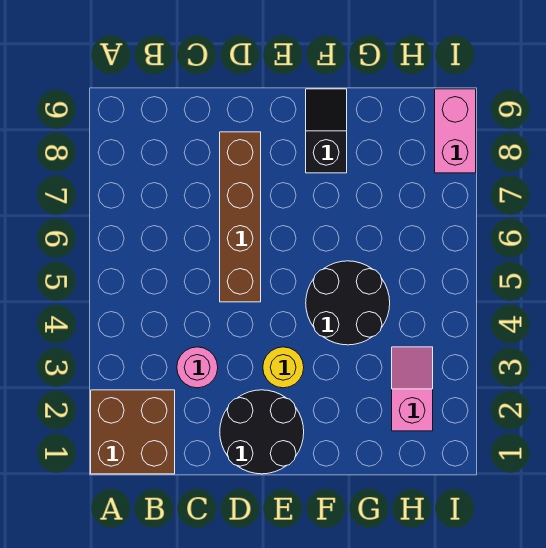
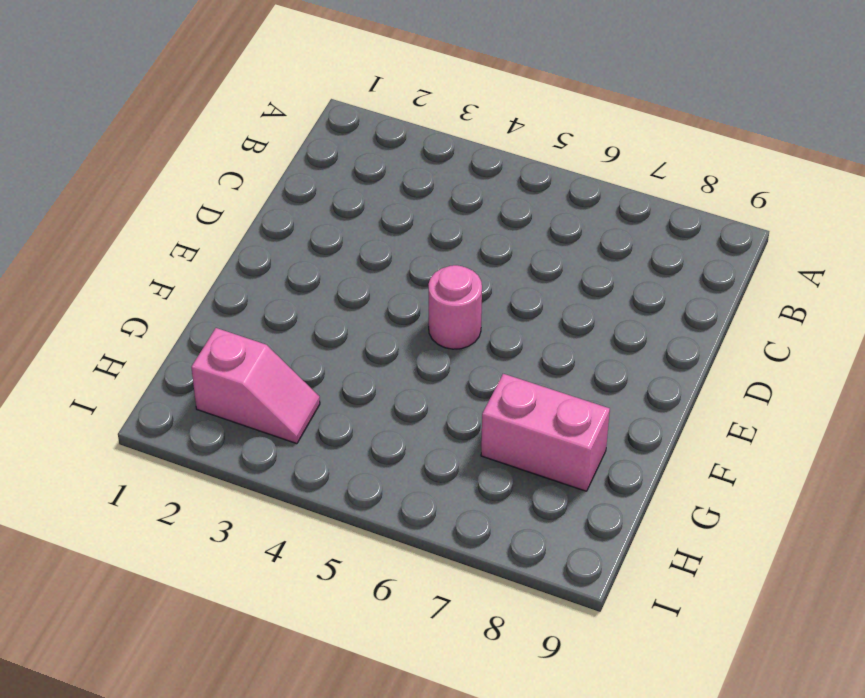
pink round brick E5 level 1 -> pink round brick C3 level 1
pink brick G7:G8 level 1 -> pink brick I8:I9 level 1
none -> brown brick A1:B2 level 1
none -> black round brick D1:E2 level 1

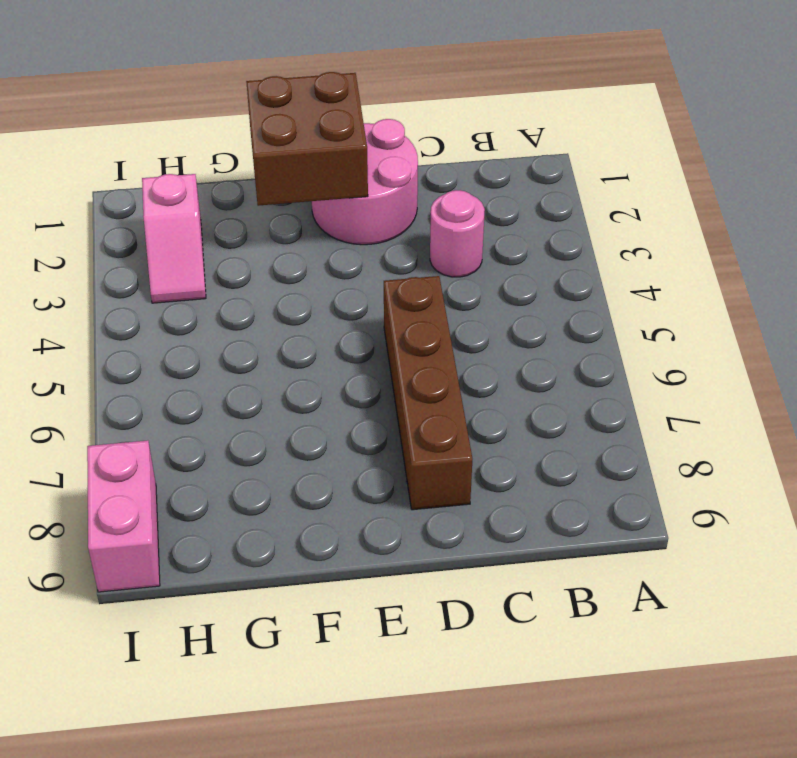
pink round brick D1:E2 level 1 -> black round brick D1:E2 level 1
brown brick E1:F2 level 2 -> brown brick A1:B2 level 1
none -> yellow round brick E3 level 1
none -> black round brick F4:G5 level 1

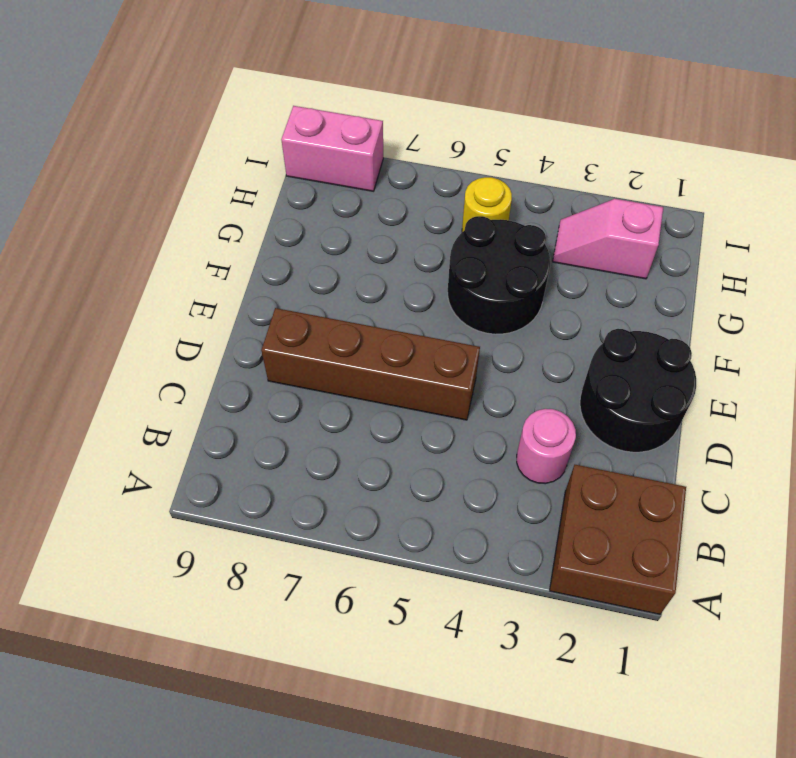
yellow round brick H5 level 1 -> yellow round brick E3 level 1
none -> black slope F8:F9 level 1 top 8

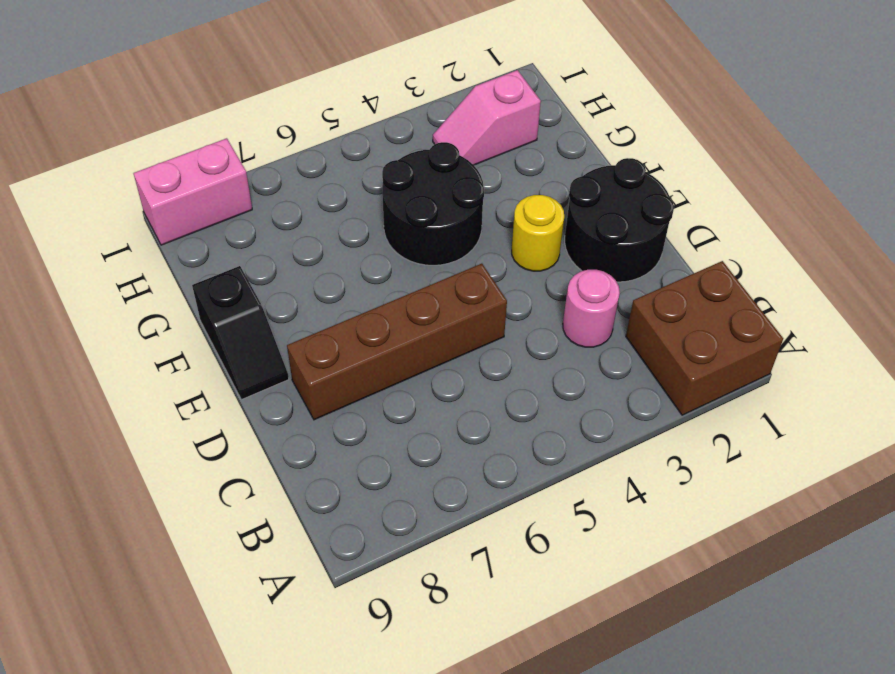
black slope E9:F9 level 1 top F -> black slope F8:F9 level 1 top 8

